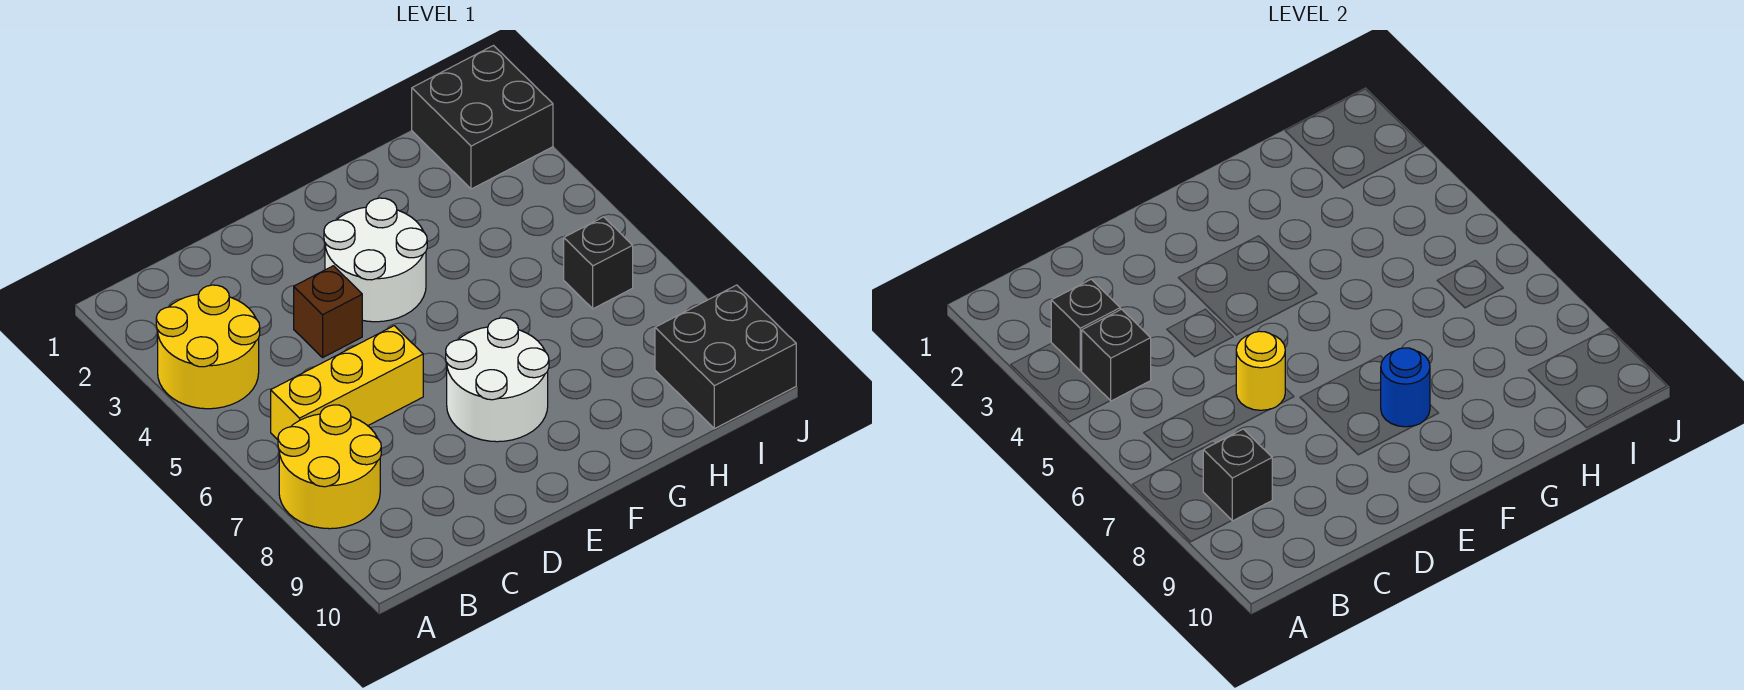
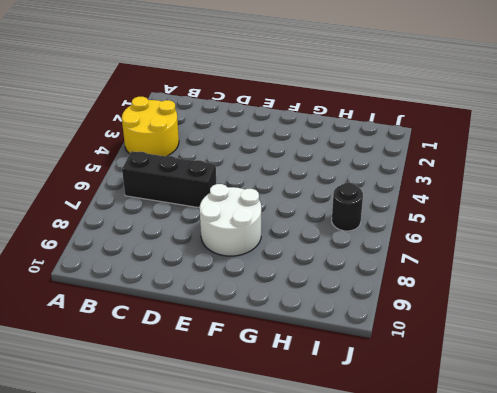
black brick B6:D6 level 1 -> yellow brick B6:D6 level 1
black round brick I6 level 1 -> black brick I6 level 1
none -> yellow round brick A7:B8 level 1
none -> brown brick D4 level 1
none -> white round brick E3:F4 level 1

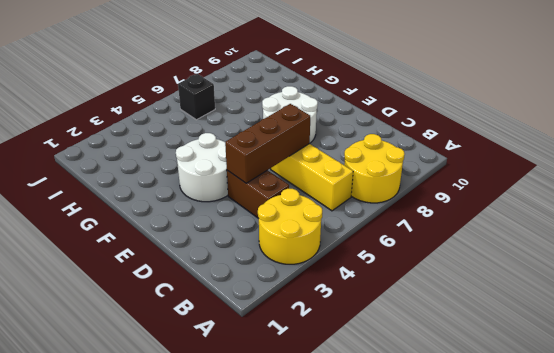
brown brick C4:D4 level 1 -> brown brick D4 level 1
brown brick D4:D6 level 2 -> yellow round brick D6 level 2
none -> black brick I1:J2 level 1
none -> black brick I9:J10 level 1
none -> black brick B3 level 2

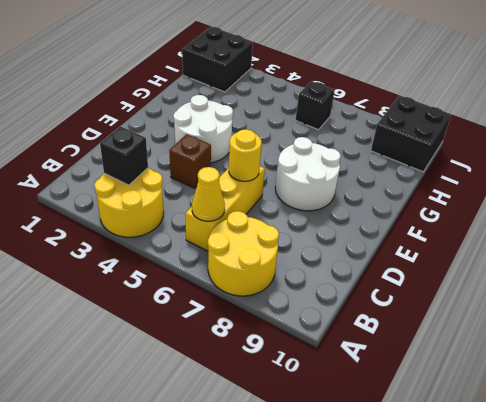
yellow cone B6 level 2 -> none
none -> black brick B4 level 2
none -> black brick B8 level 2
none -> blue round brick F8 level 2

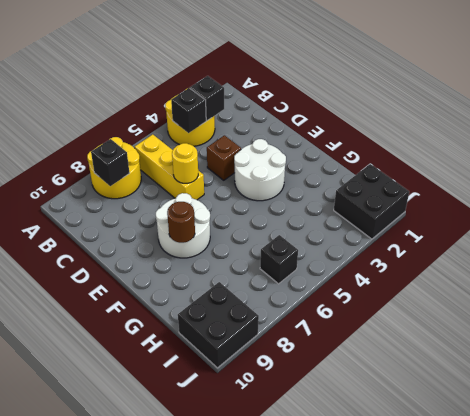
brown round brick F8 level 2 -> blue round brick F8 level 2

